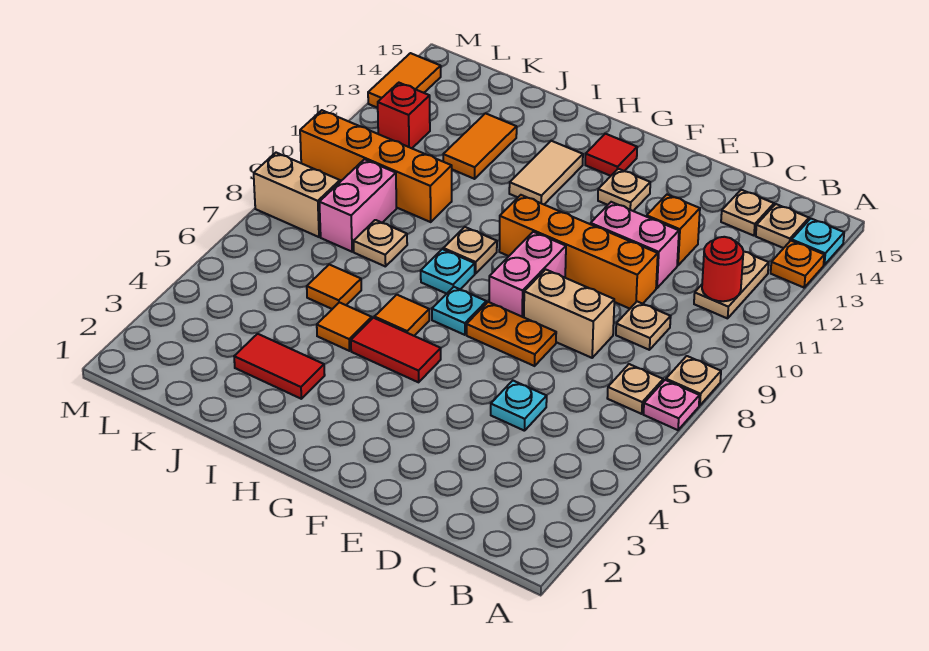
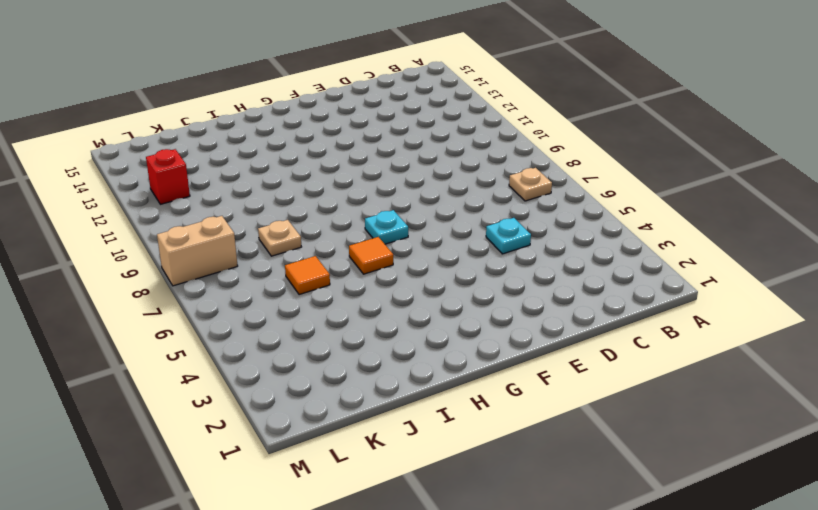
none -> pink plate A7 level 1
none -> tan plate A8 level 1
none -> orange plate A13 level 1
none -> cyan plate A14 level 1

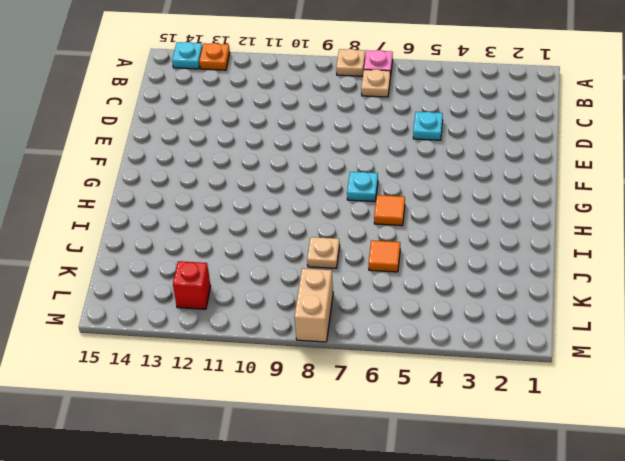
none -> tan plate B11:B12 level 1
none -> tan plate B14 level 1
none -> tan plate C9 level 1
none -> tan plate C14 level 1

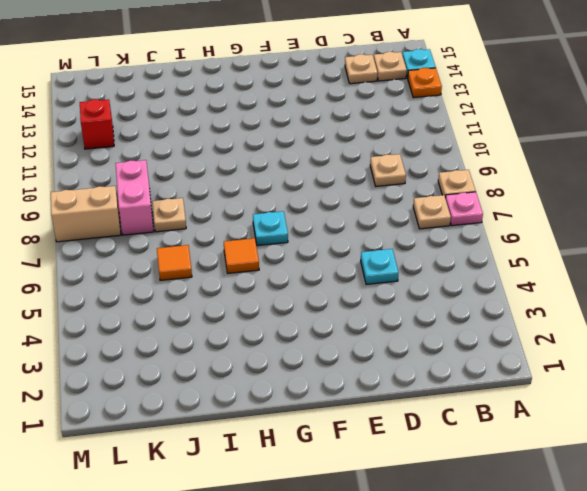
none -> tan plate B11:B12 level 1
none -> tan brick D8:E8 level 1
none -> orange brick D10:G10 level 1
none -> pink brick D11:E11 level 1

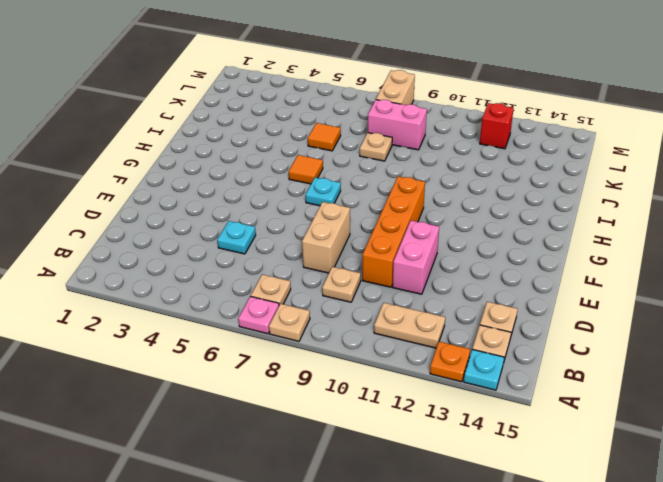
none -> orange brick D12 level 1
none -> orange plate E7:F7 level 1
none -> pink brick F8:F9 level 1
none -> tan plate F13 level 1

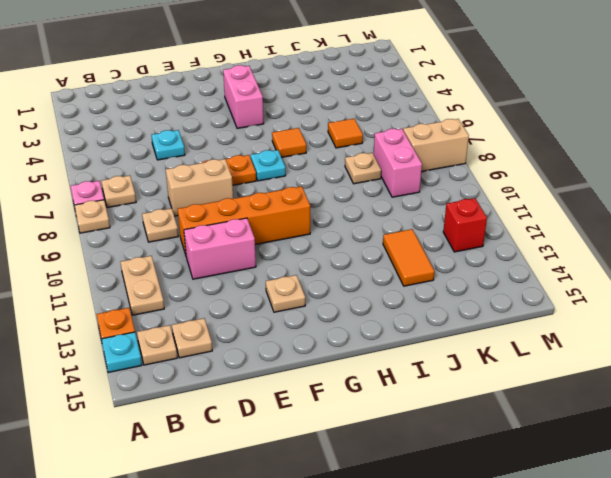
pink brick G3:G4 level 1 -> pink brick F8:F9 level 1
none -> orange brick D12 level 1
none -> red tile G5:H5 level 1
none -> red tile G14 level 1
none -> cyan plate H8 level 1

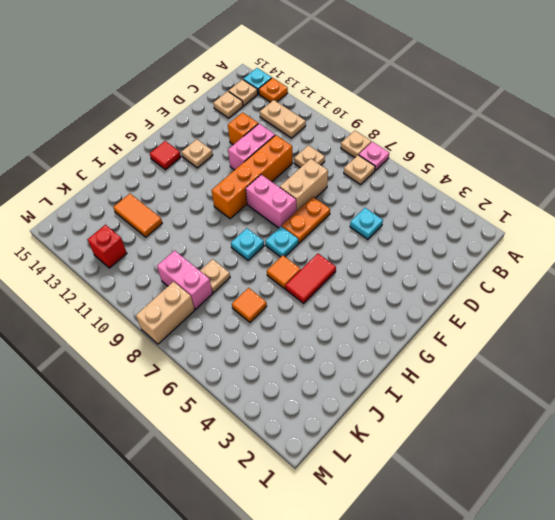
none -> tan plate H9 level 1
none -> tan tile H12:H13 level 1
none -> red tile I3:J3 level 1
none -> orange tile I5 level 1

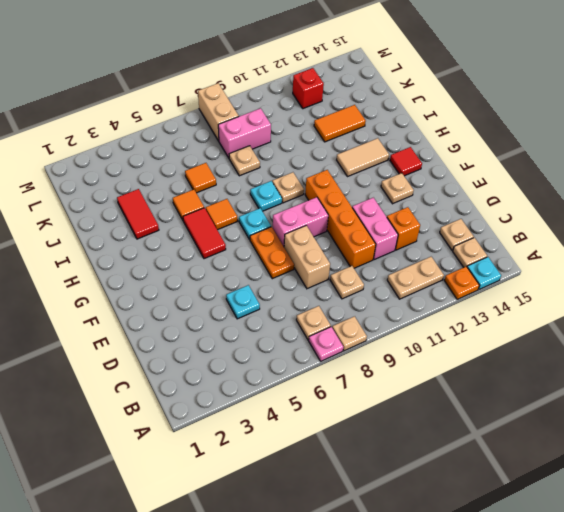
none -> orange brick J10:M10 level 1
none -> orange tile M13:M14 level 1
none -> red round brick B11 level 2

